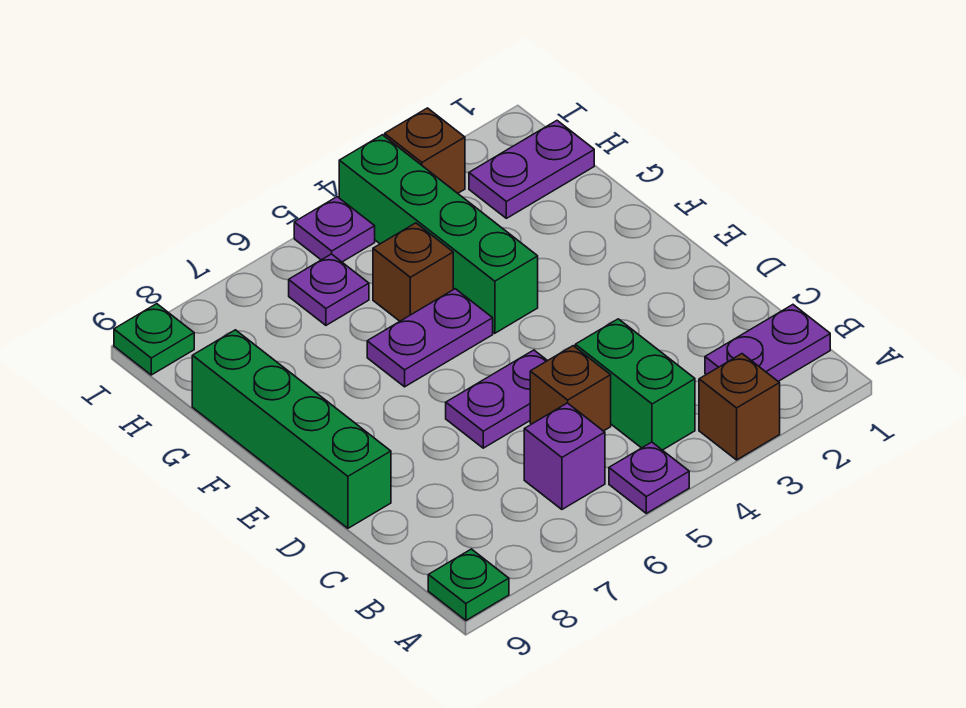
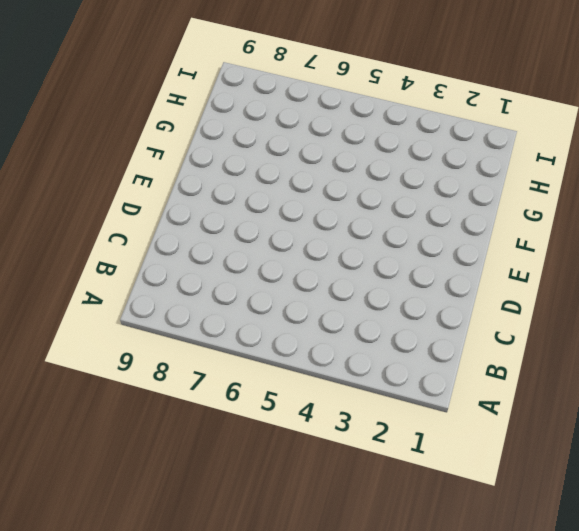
none -> brown brick A3 level 1
none -> purple plate A5 level 1
none -> green plate A9 level 1

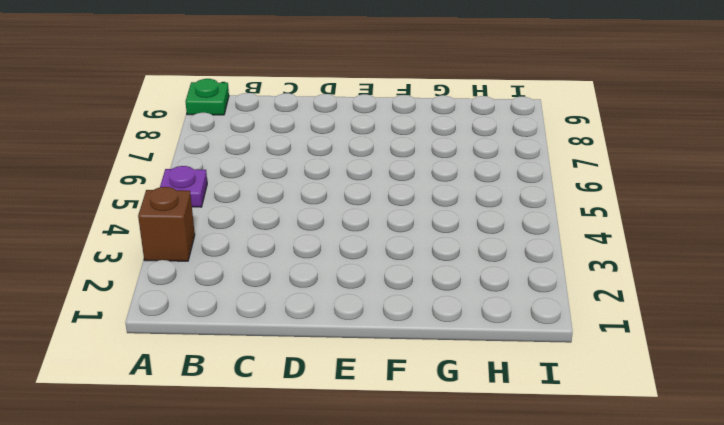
none -> purple plate B1:B2 level 1
none -> green brick B4:C4 level 1
none -> purple brick B6 level 1

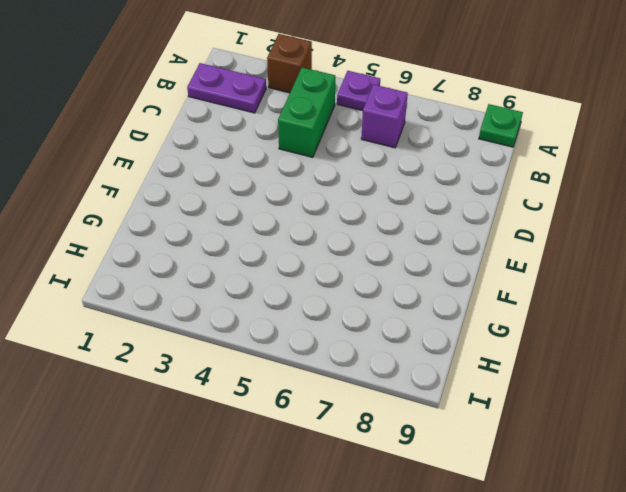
none -> brown brick C5 level 1
none -> purple plate D5:D6 level 1
none -> green brick D9:G9 level 1

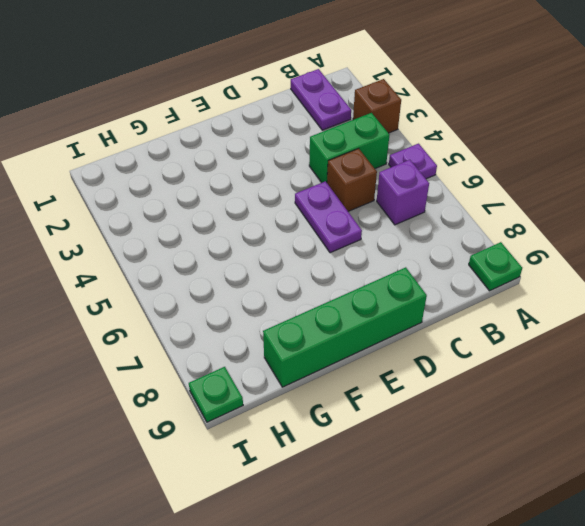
none -> green brick F4:I4 level 1
none -> purple plate F5:F6 level 1
none -> brown brick G5 level 1

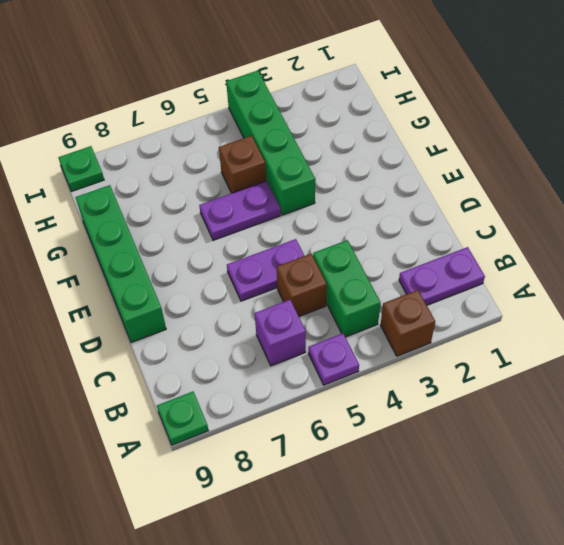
none -> purple plate H1:H2 level 1
none -> purple plate H6 level 1
none -> brown brick I3 level 1

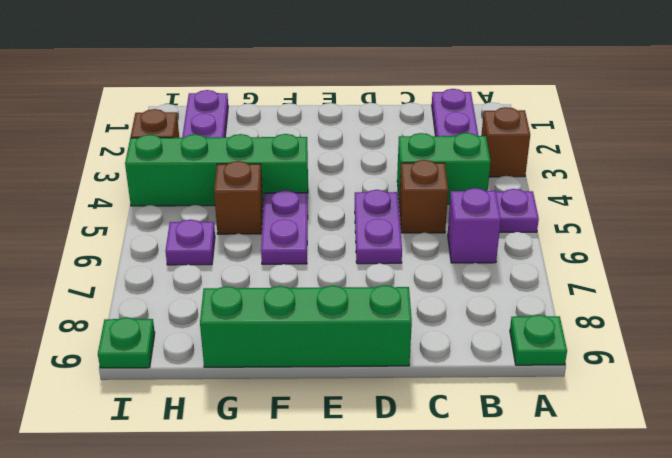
none -> purple plate I5 level 1

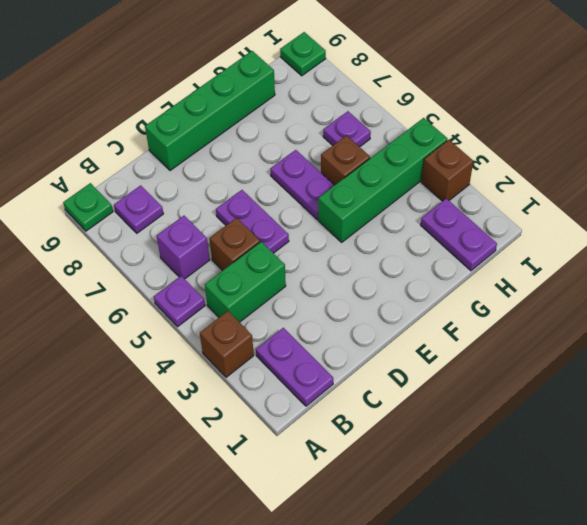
purple plate B8 level 1 -> purple plate I5 level 1

